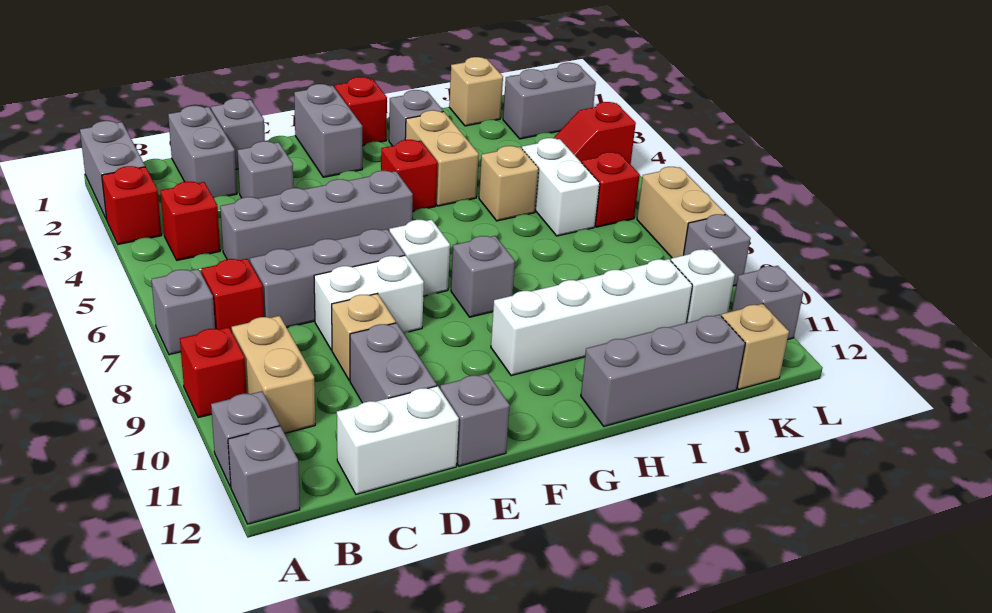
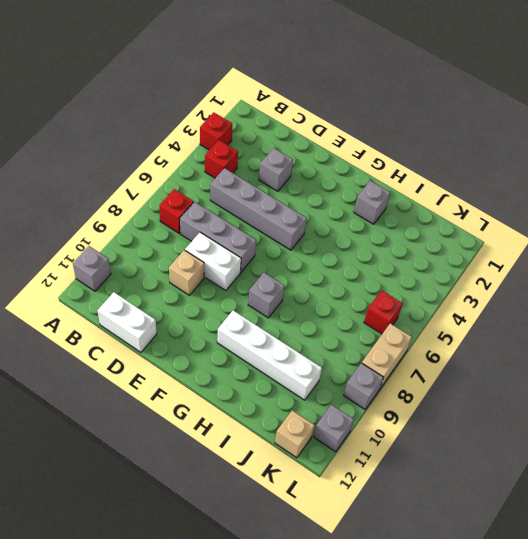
none -> grey brick A1:A2 level 1
none -> grey brick A7 level 1
none -> red brick A9 level 1
none -> grey brick A12 level 1

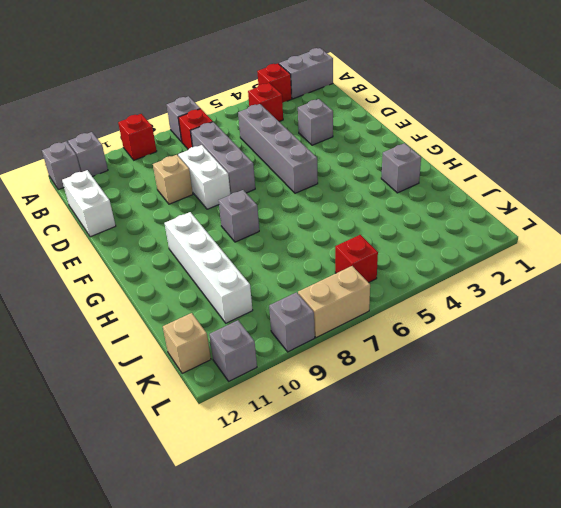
none -> tan brick B9:B10 level 1
none -> grey brick C1:C2 level 1
none -> grey brick D1 level 1
none -> grey brick D10:D11 level 1

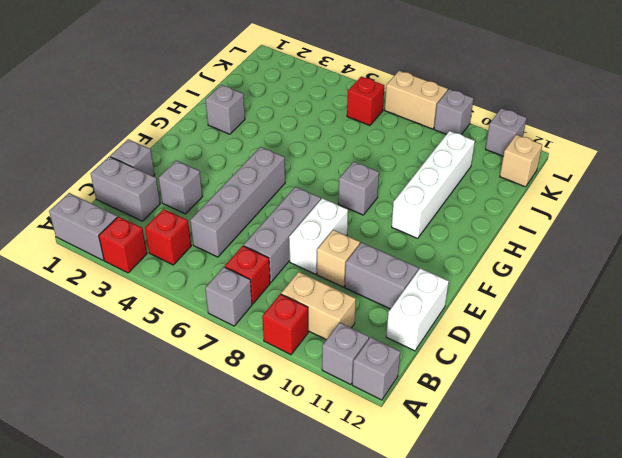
none -> grey brick E12 level 1
none -> grey brick F1:F2 level 1
none -> white brick F7 level 1
none -> red brick G1 level 1

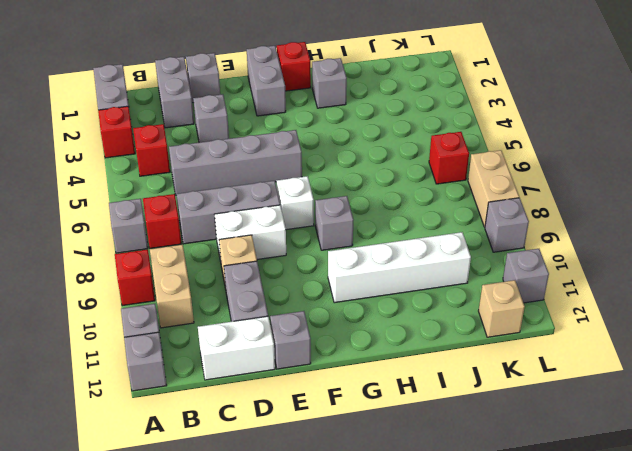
none -> red brick G4 level 1
none -> tan brick H3:H4 level 1
none -> grey brick H12:J12 level 1
none -> tan brick I5 level 1

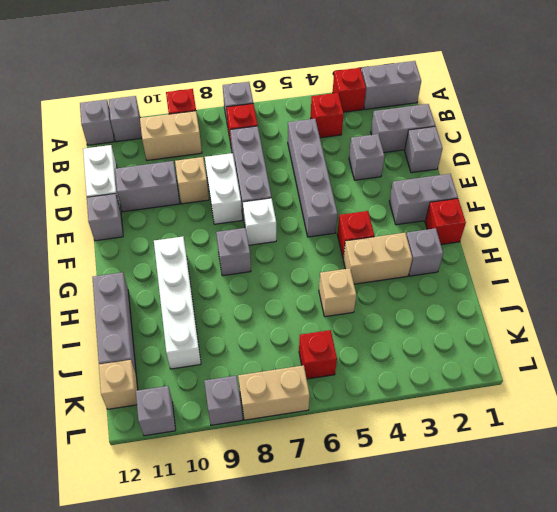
none -> tan brick J1 level 1
none -> white brick J5:J6 level 1
none -> grey brick K2:L2 level 1
none -> red slope K4:L4 level 1 top L

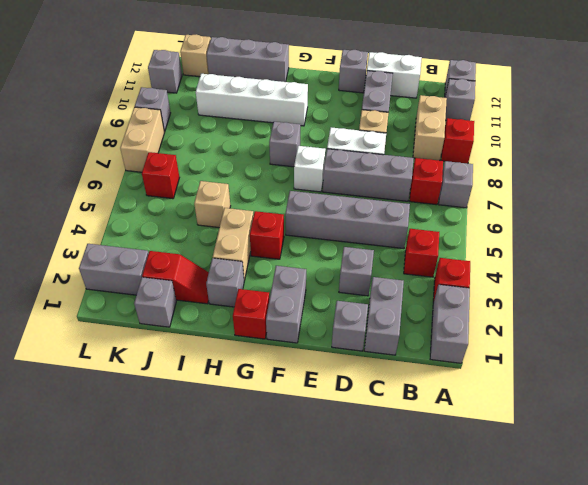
red slope I2:J2 level 1 top J -> red slope K4:L4 level 1 top L
grey brick J1 level 1 -> tan brick J1 level 1
none -> white brick J5:J6 level 1
none -> white brick K10 level 1

